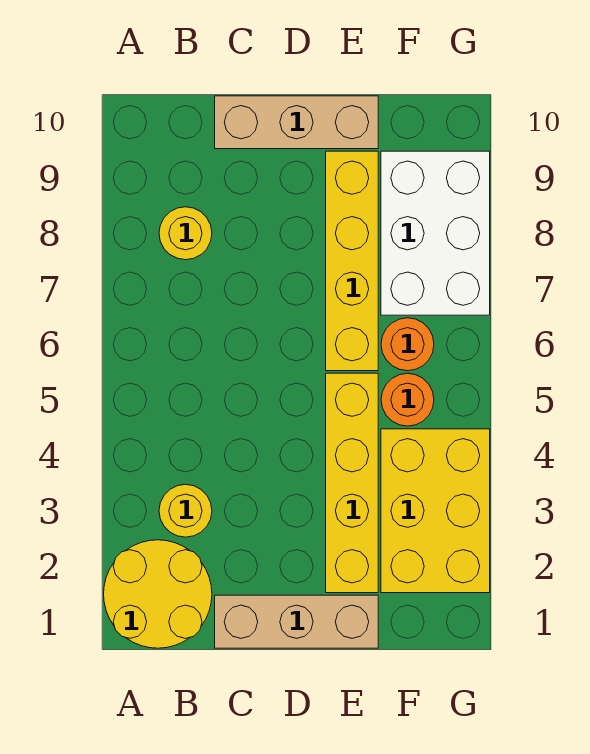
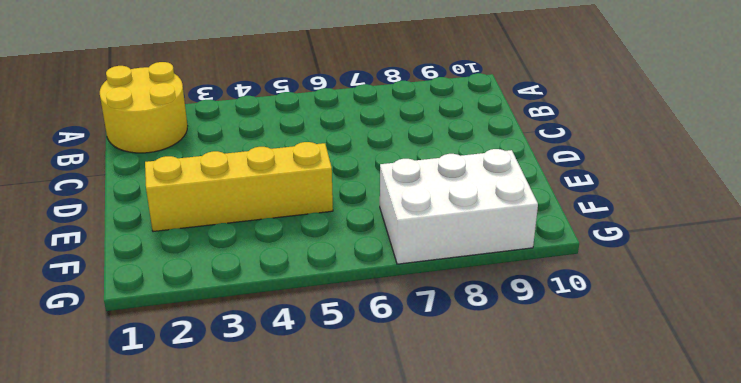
none -> yellow round brick B3 level 1
none -> yellow round brick B8 level 1

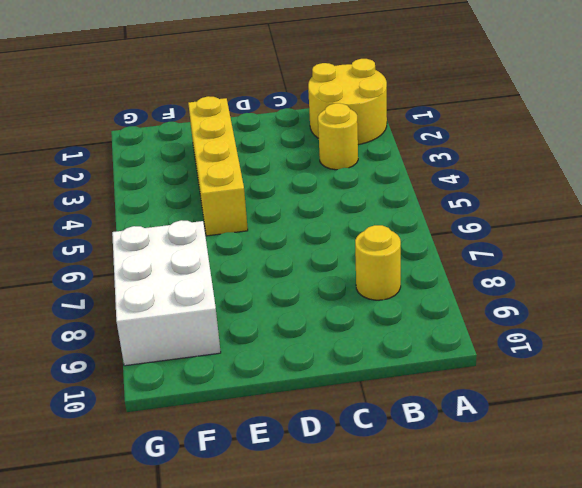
none -> tan brick C1:E1 level 1
none -> tan brick C10:E10 level 1

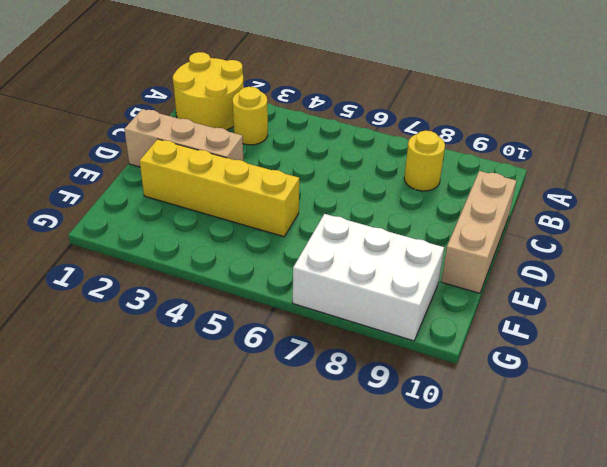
tan brick D1:D3 level 1 -> tan brick C1:E1 level 1
none -> yellow brick E6:E9 level 1
none -> yellow brick F2:G4 level 1

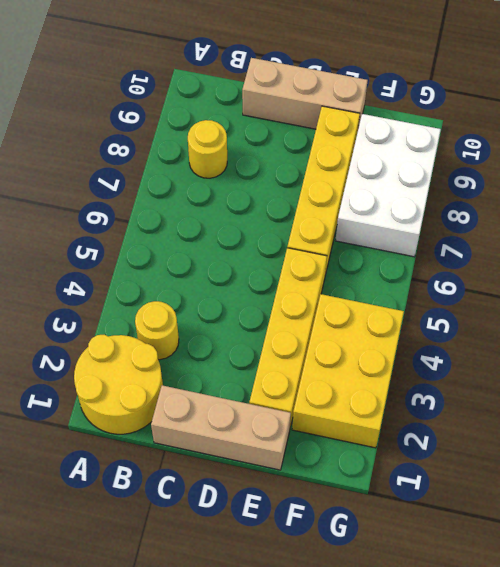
none -> orange round brick F5 level 1
none -> orange round brick F6 level 1

